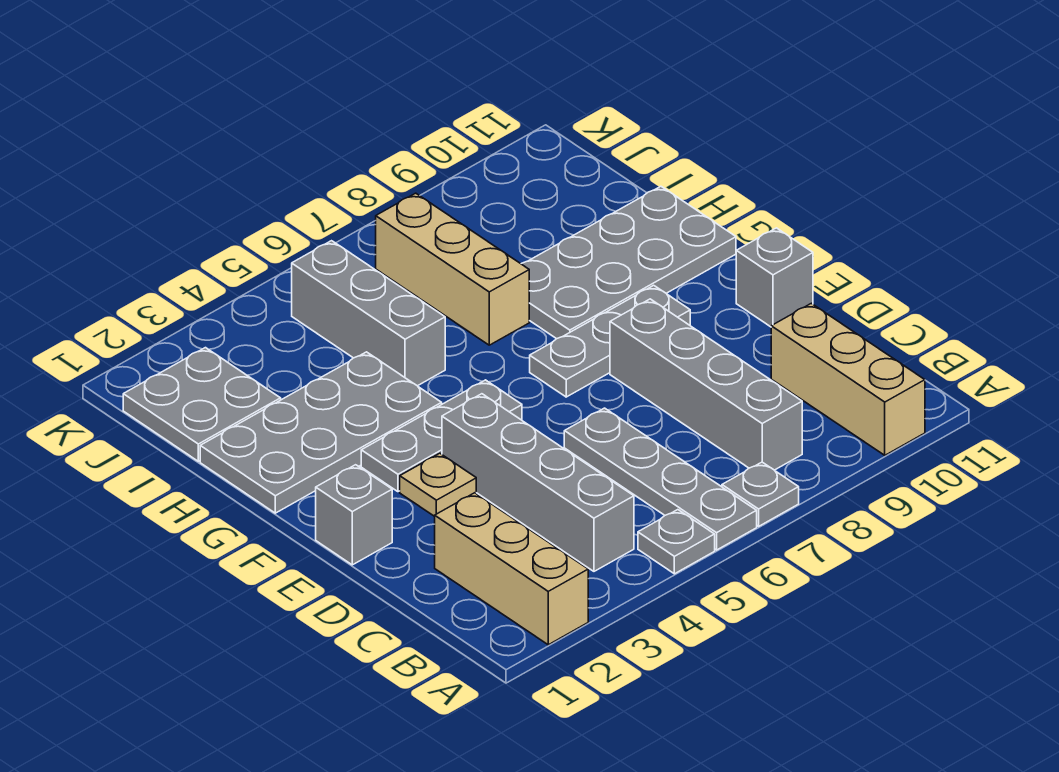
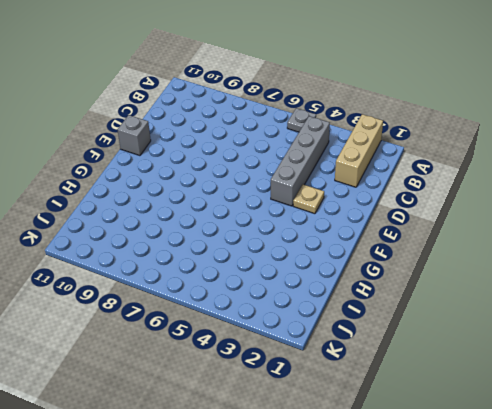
none -> grey plate A6:D6 level 1
none -> grey plate A7 level 1
none -> tan brick A10:C10 level 1

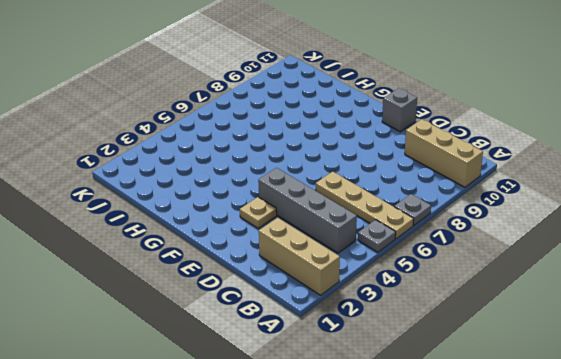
tan plate A6:D6 level 1 -> grey plate A6:D6 level 1
none -> grey brick B8:E8 level 1
none -> grey brick E1 level 1
none -> grey plate F3:F5 level 1

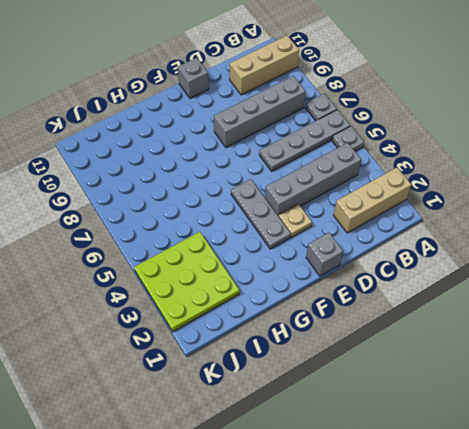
lime plate I2:K4 level 1 -> grey plate I1:J2 level 1
none -> grey plate F7:F9 level 1
none -> grey plate G1:H4 level 1
none -> grey plate G8:H11 level 1

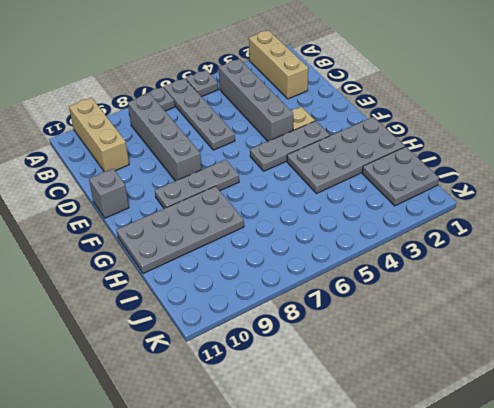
none -> grey brick E1 level 1
none -> grey brick H5:J5 level 1
none -> tan brick H7:J7 level 1

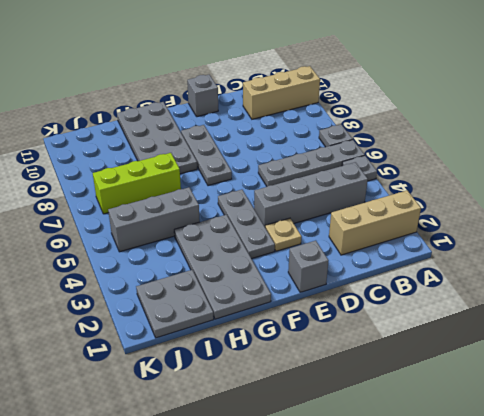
lime brick H7:J7 level 1 -> tan brick H7:J7 level 1
none -> grey brick B8:E8 level 1

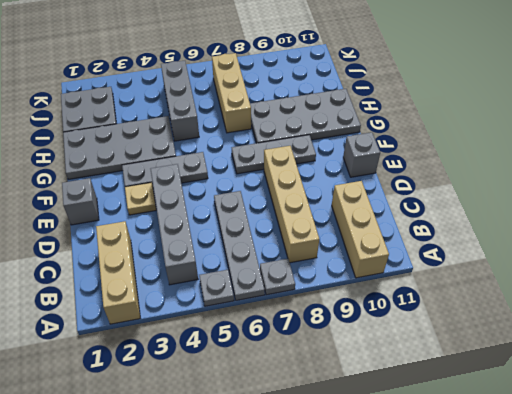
tan brick B8:E8 level 1 -> grey brick B8:E8 level 1

